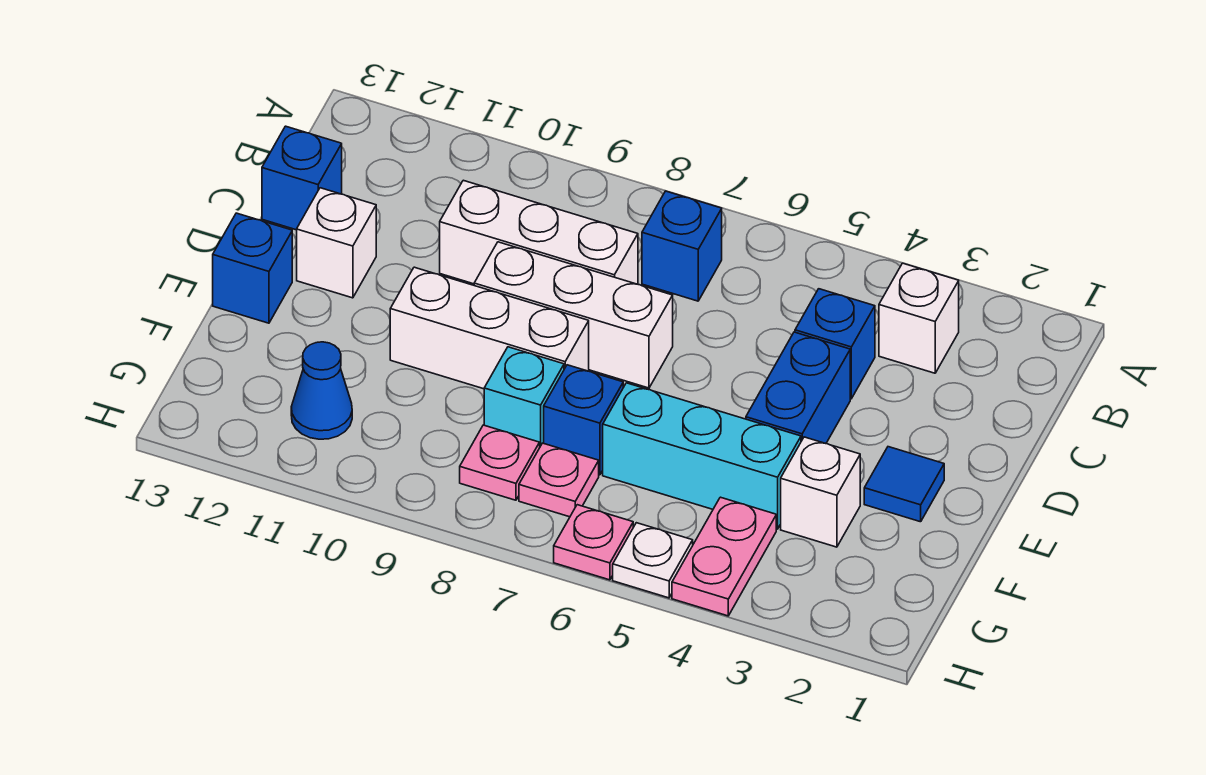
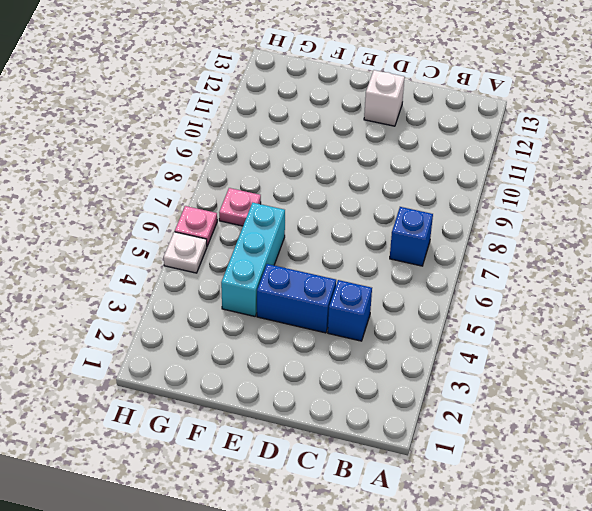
none -> white brick B3 level 1
none -> white brick C8:C10 level 1
none -> blue brick C13 level 1

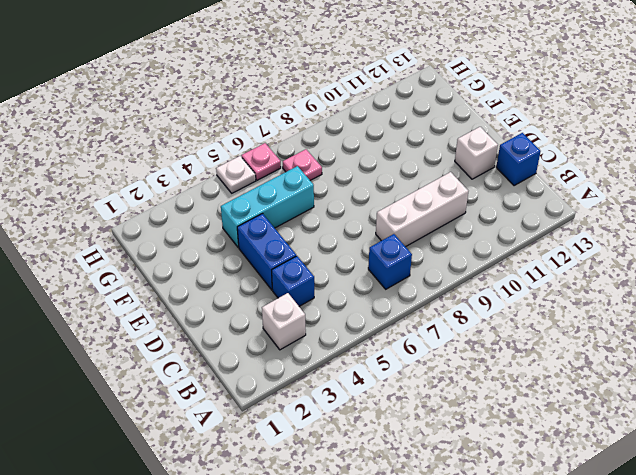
none -> white brick D7:D9 level 1
none -> blue tile E2 level 1
none -> white brick E8:E10 level 1

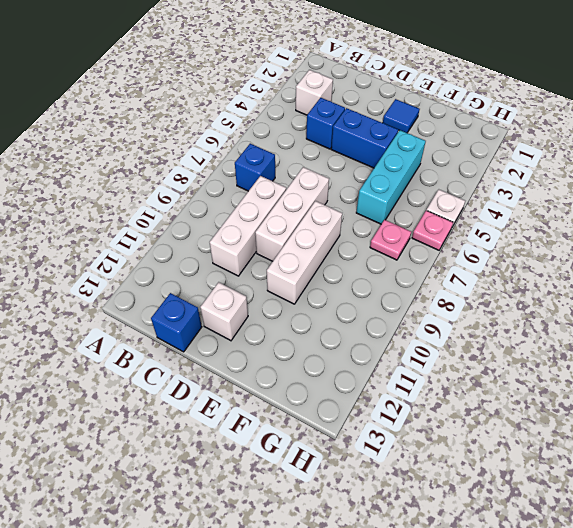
none -> blue brick E13 level 1
none -> white brick F3 level 1
none -> blue brick F7 level 1

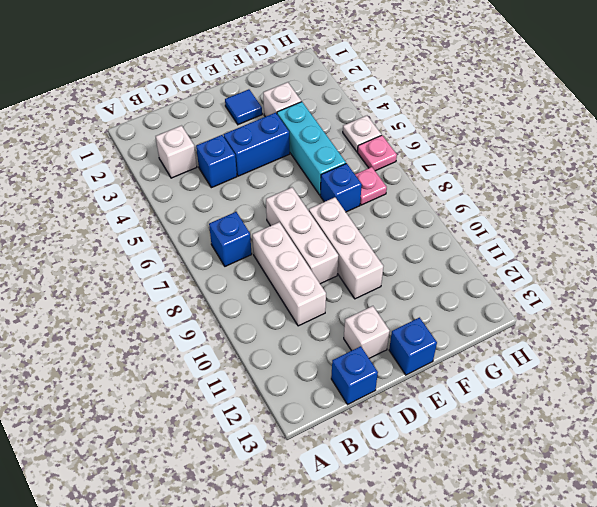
none -> cyan brick F8 level 1
none -> pink plate G4:H4 level 1
none -> pink plate G8 level 1

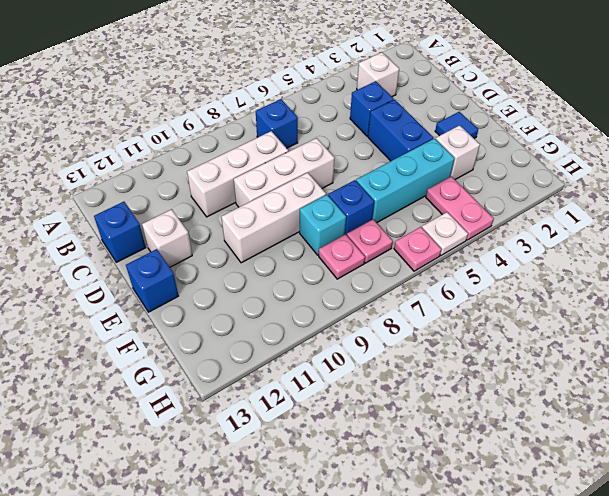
none -> blue cone G11 level 1

